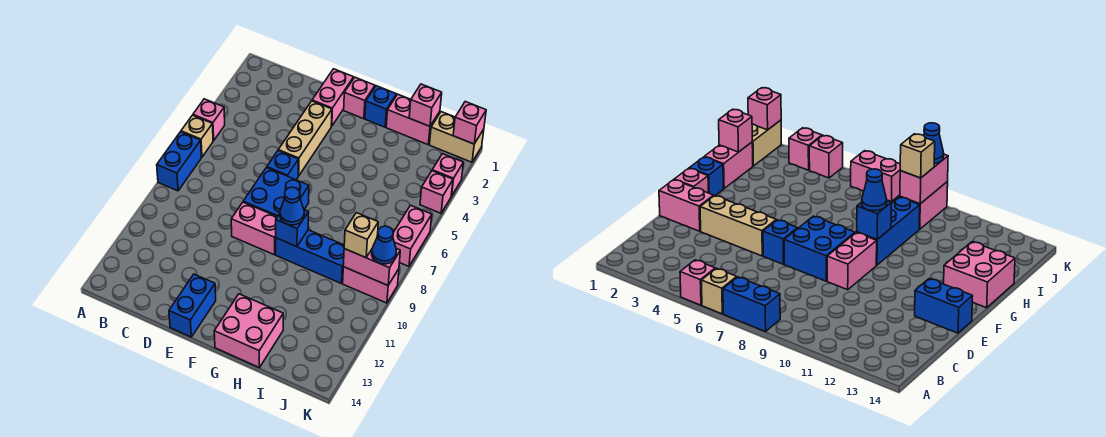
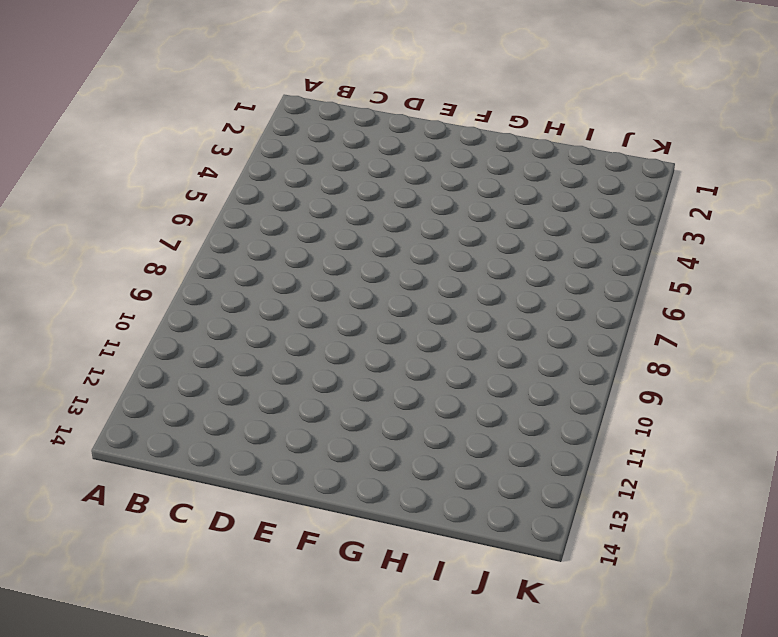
none -> pink brick A5 level 1
none -> tan brick A6 level 1
none -> blue brick A7:A8 level 1

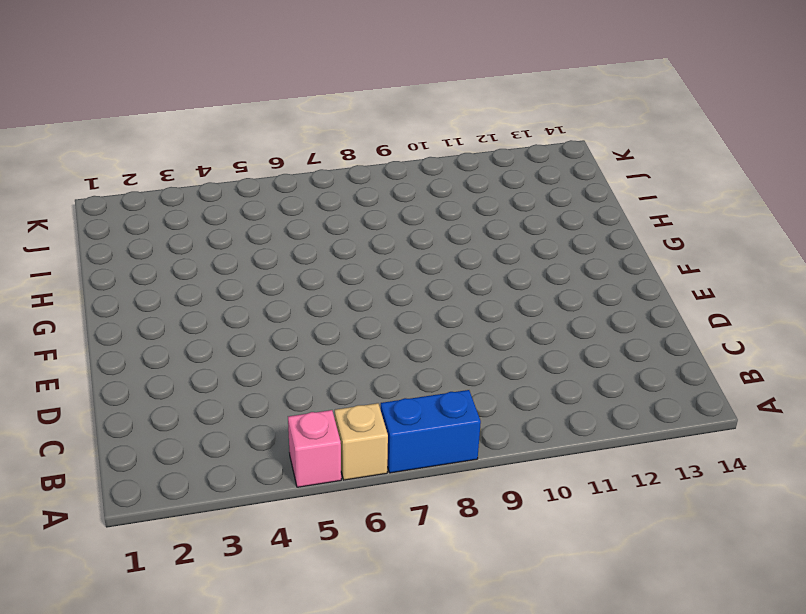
none -> pink brick E1:E2 level 1
none -> tan brick E3:E5 level 1
none -> blue brick E6 level 1

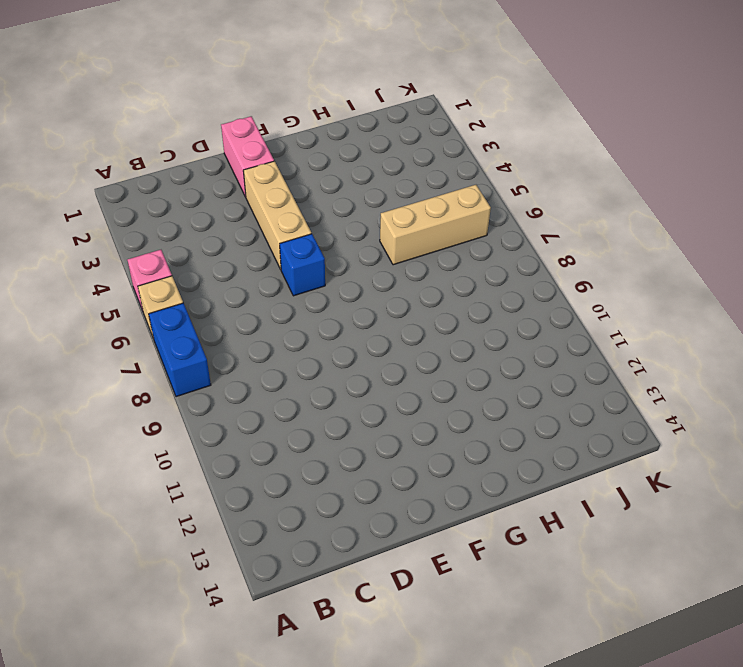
tan brick H6:J6 level 1 -> none
none -> blue brick E7:F8 level 1
none -> pink brick E9:F9 level 1
none -> blue brick E13:E14 level 1

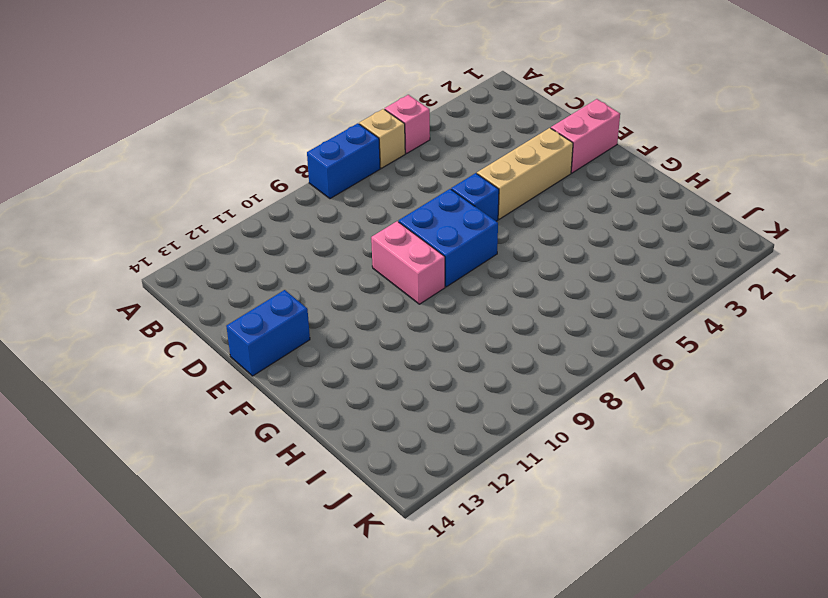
none -> pink brick F1 level 1
none -> blue brick G1 level 1
none -> blue brick G9:I9 level 1

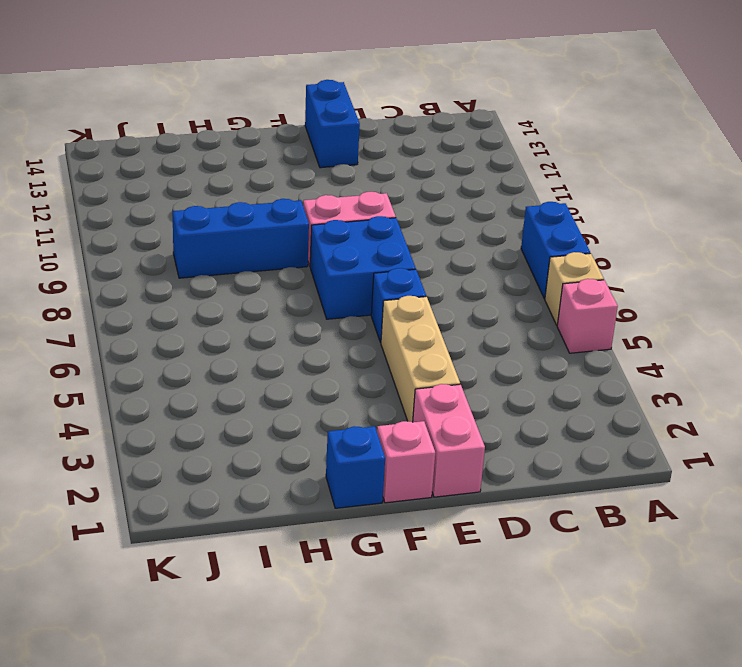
none -> pink brick G13:H14 level 1
none -> pink brick H1:I1 level 1
none -> tan brick J1:K1 level 1

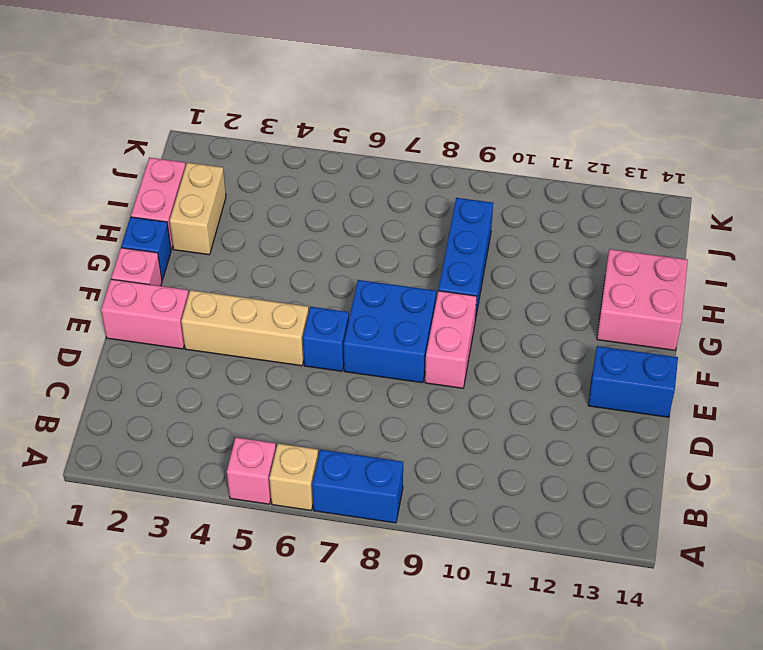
tan brick H2:I2 level 1 -> tan brick J1:K1 level 1
none -> pink brick J9:K9 level 1
none -> pink brick K3 level 1
none -> pink brick K4 level 1

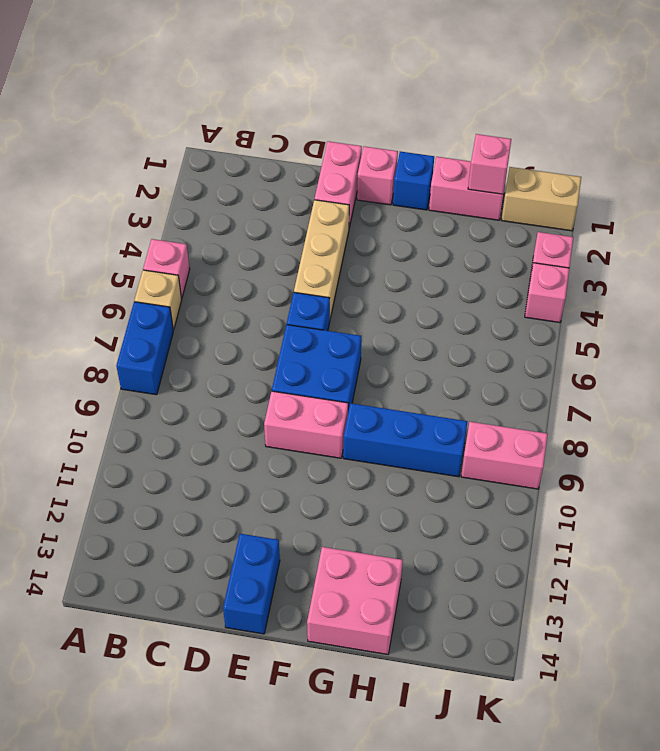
none -> pink brick K6:K7 level 1
none -> blue brick G9 level 2
none -> pink brick J9:K9 level 2

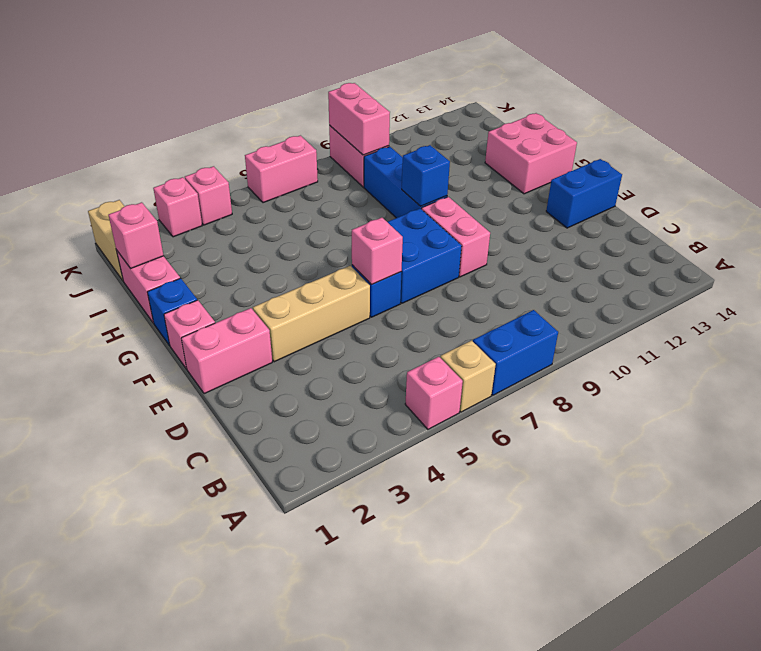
pink brick E6 level 2 -> pink brick K1 level 2
none -> blue cone G9 level 3
none -> tan brick J9 level 3
none -> blue cone K9 level 3

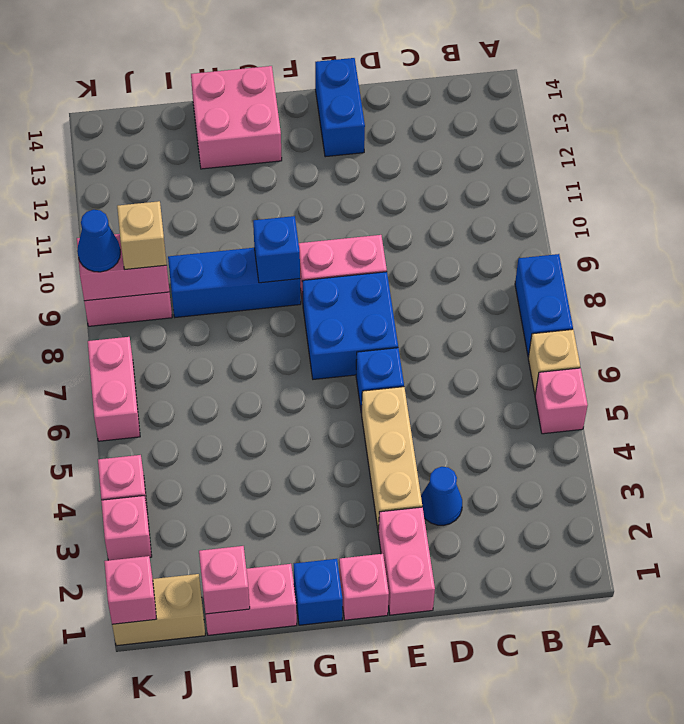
blue cone D3 level 1 -> blue cone G9 level 3

